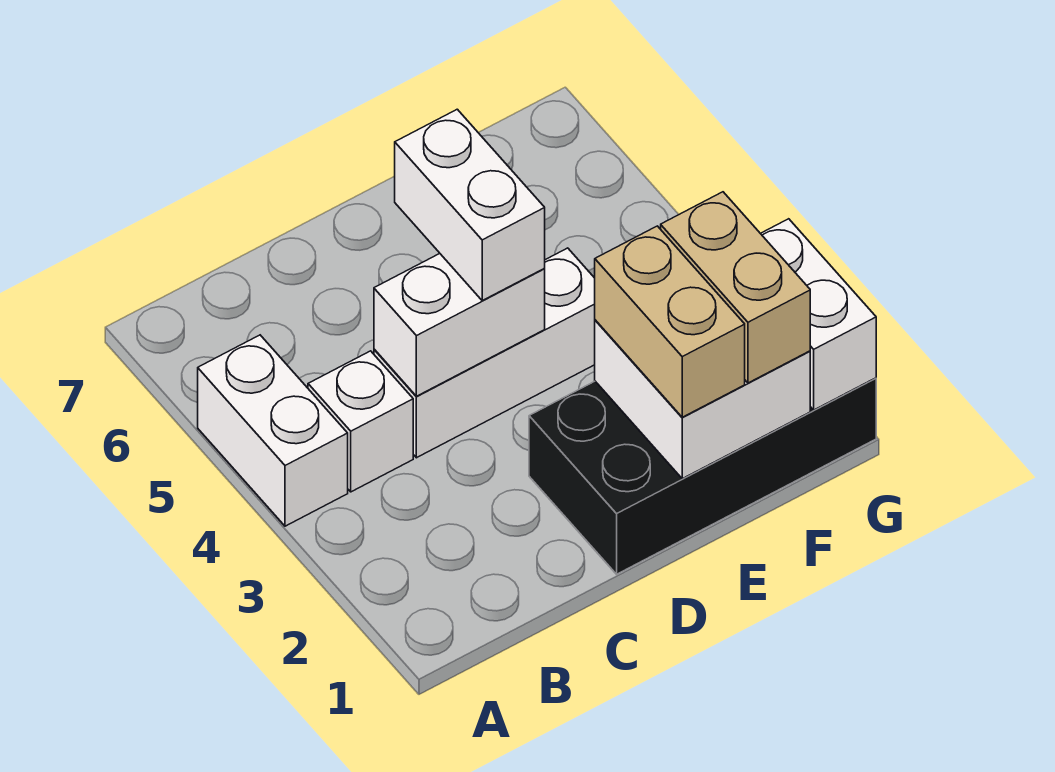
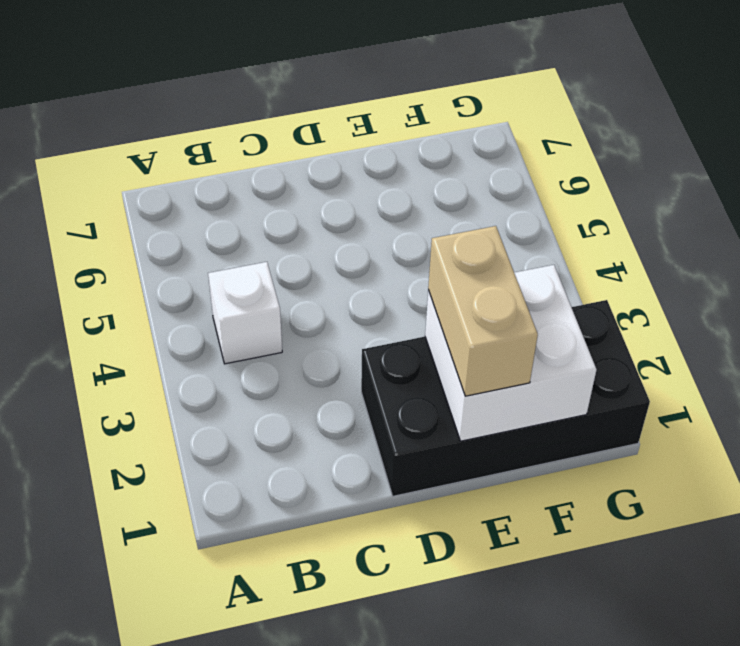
none -> white brick A4:A5 level 1
none -> white brick C4:E4 level 1

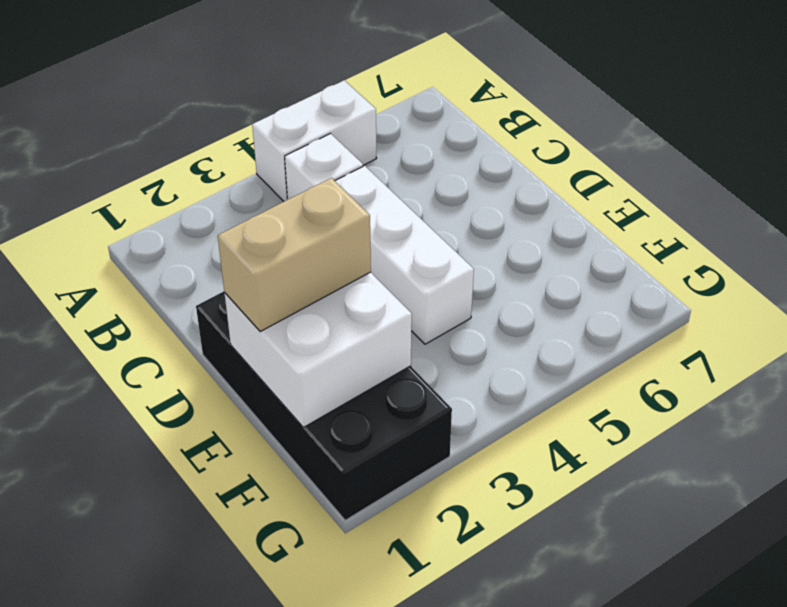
none -> white brick C4:D4 level 2
none -> white brick G1:G2 level 2

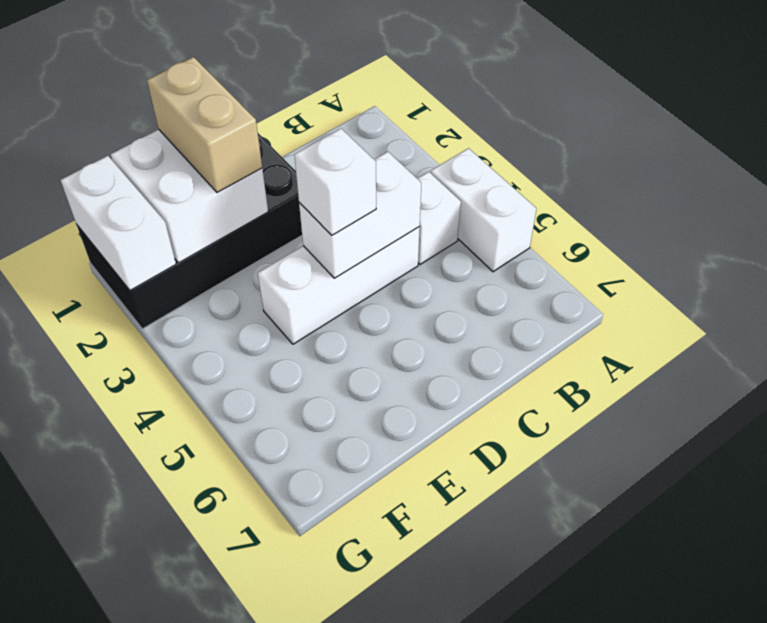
white brick D4 level 3 -> white brick D4:D5 level 3
none -> tan brick F1:F2 level 3

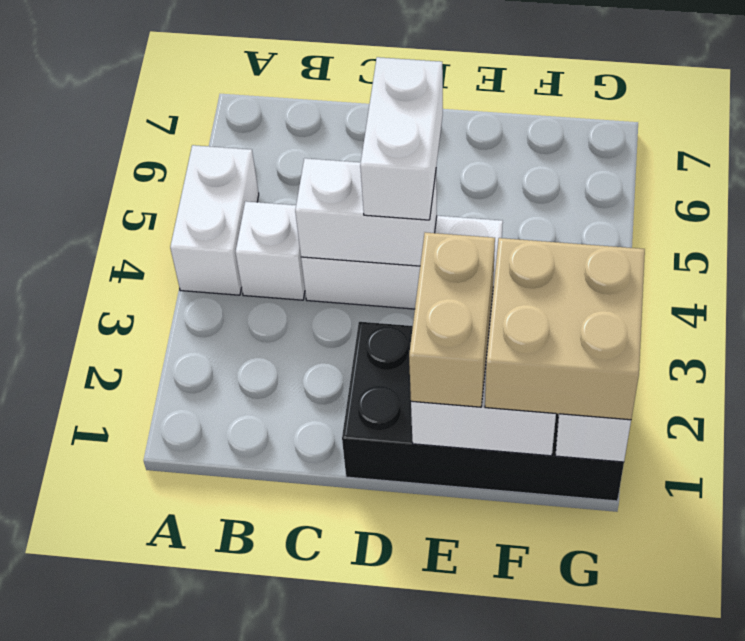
tan brick F1:G2 level 3 -> tan brick F1:F2 level 3

